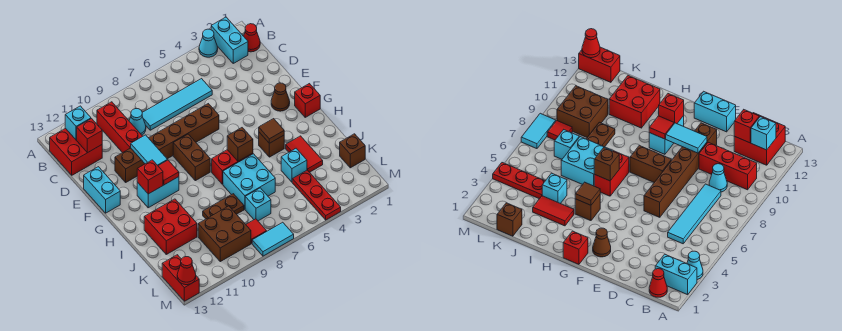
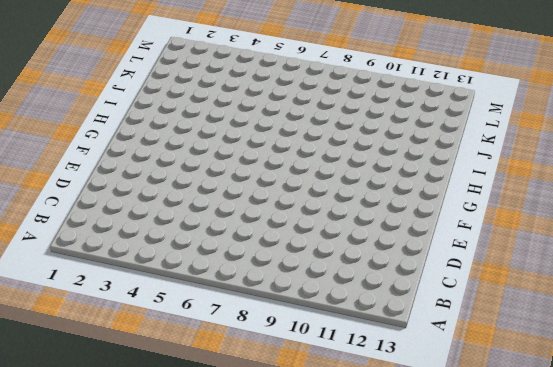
none -> cyan brick A2:B2 level 1
none -> cyan cone A3 level 1
none -> red cone B1 level 1
none -> red brick B10:D10 level 1

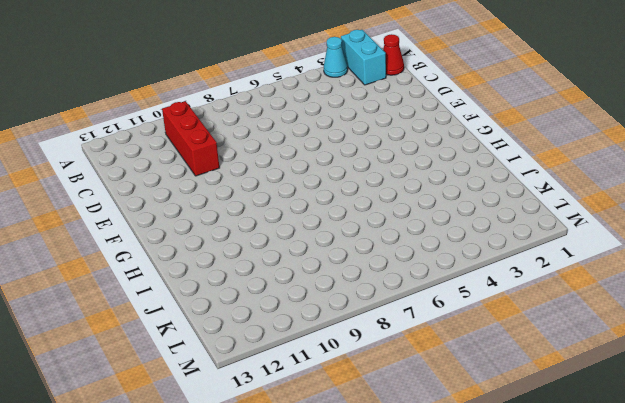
none -> red brick B12:C13 level 1
none -> cyan tile C5:C8 level 1
none -> cyan cone C9 level 1
none -> brown brick E6:E11 level 1

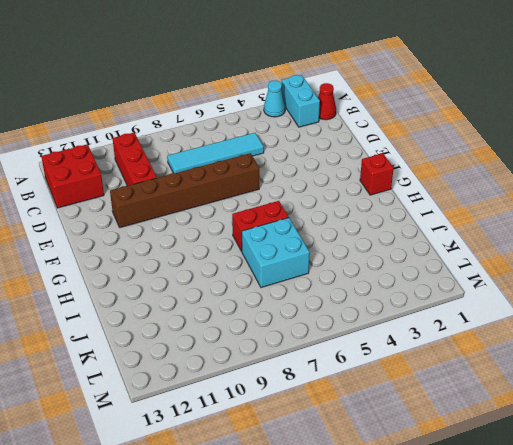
none -> cyan cone C9 level 1
none -> cyan brick E13:F13 level 1
none -> brown cone F2 level 1
none -> brown brick F8:G8 level 1

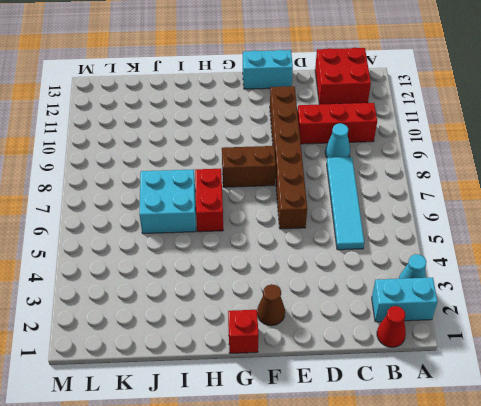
none -> cyan brick G10:G11 level 1
none -> brown brick H4 level 1
none -> red tile I3:J3 level 1
none -> red brick I11:J12 level 1

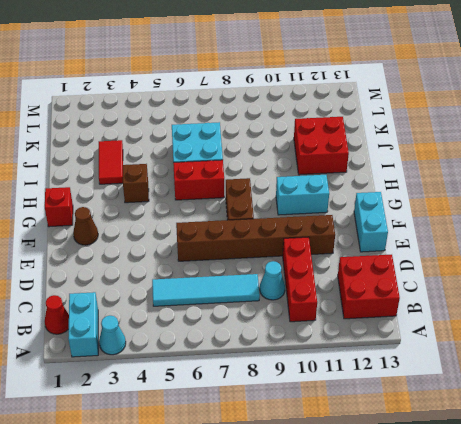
none -> cyan brick J4 level 1
none -> brown plate J8:J9 level 1
none -> brown brick K1 level 1
none -> red plate K4:M4 level 1

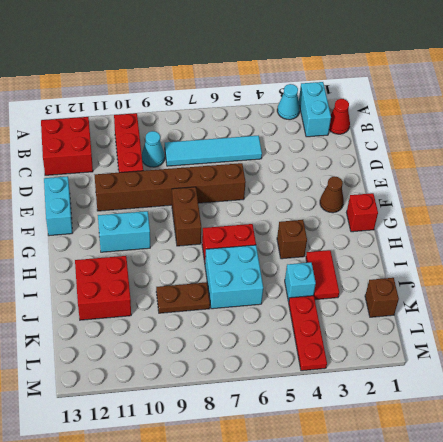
none -> cyan brick K7 level 1
none -> brown brick K9:L10 level 1
none -> red tile L8 level 1
none -> red brick L13:M13 level 1

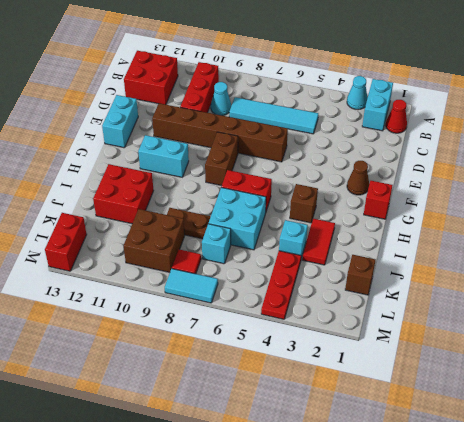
none -> cyan brick B12 level 2
none -> red brick C12 level 2
none -> cyan tile E10:F10 level 2
none -> red tile G10 level 2

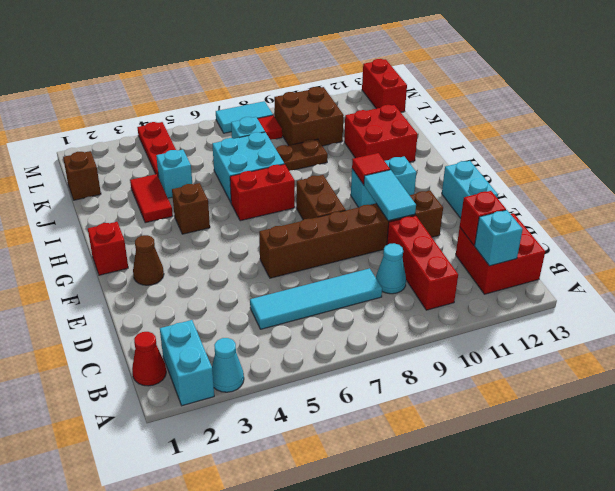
none -> red brick G11 level 2
none -> brown tile H4 level 2
none -> brown brick H6 level 2
none -> red cone M13 level 2

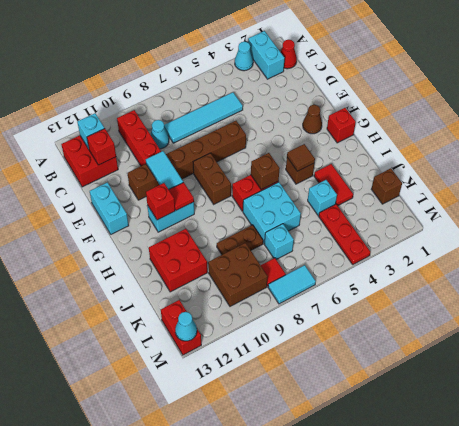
cyan cone M13 level 2 -> red cone M13 level 2

